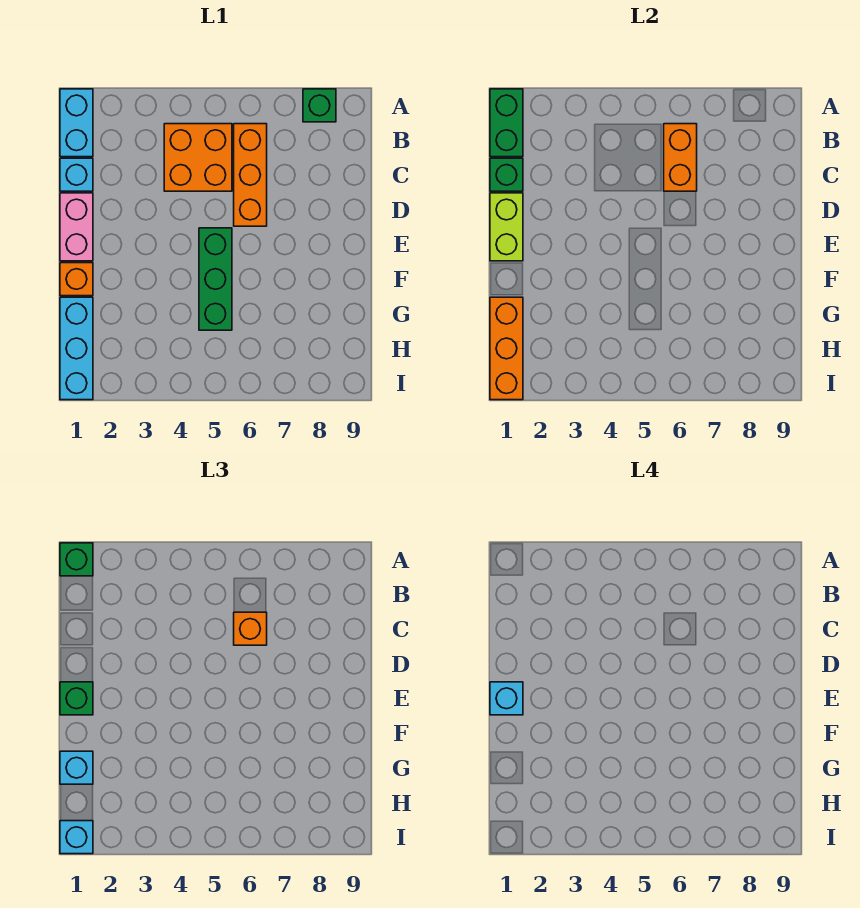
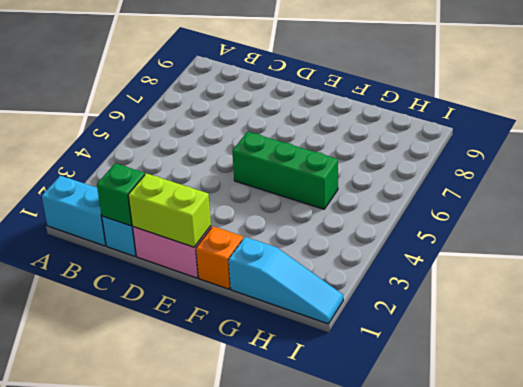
cyan slope G1:I1 level 1 top G -> cyan brick G1:I1 level 1
none -> green brick A8 level 1
none -> orange brick B4:C5 level 1
none -> orange brick B6:D6 level 1

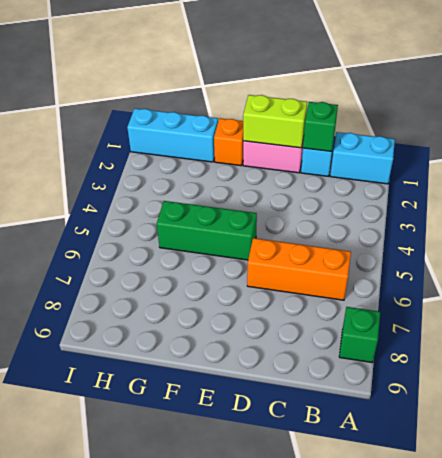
none -> orange brick B4:C5 level 1
none -> green brick A1:B1 level 2
none -> orange brick B6:C6 level 2

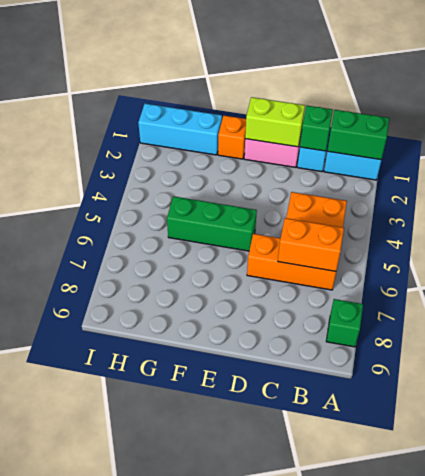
none -> orange brick G1:I1 level 2
none -> green brick A1 level 3
none -> orange brick C6 level 3

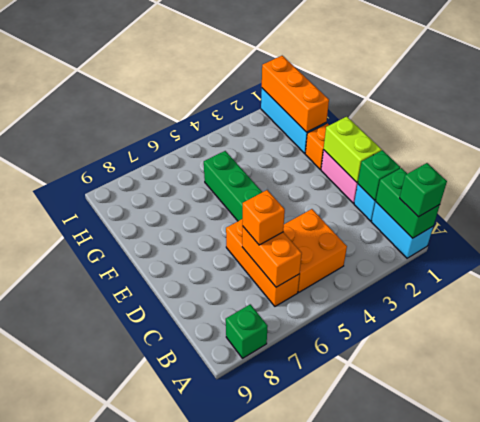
none -> green brick E1 level 3
none -> cyan brick G1 level 3
none -> cyan brick I1 level 3

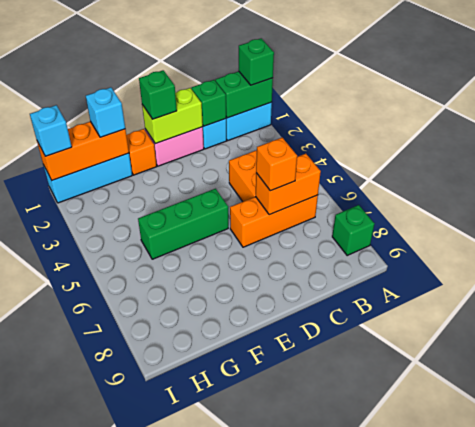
none -> cyan brick E1 level 4

